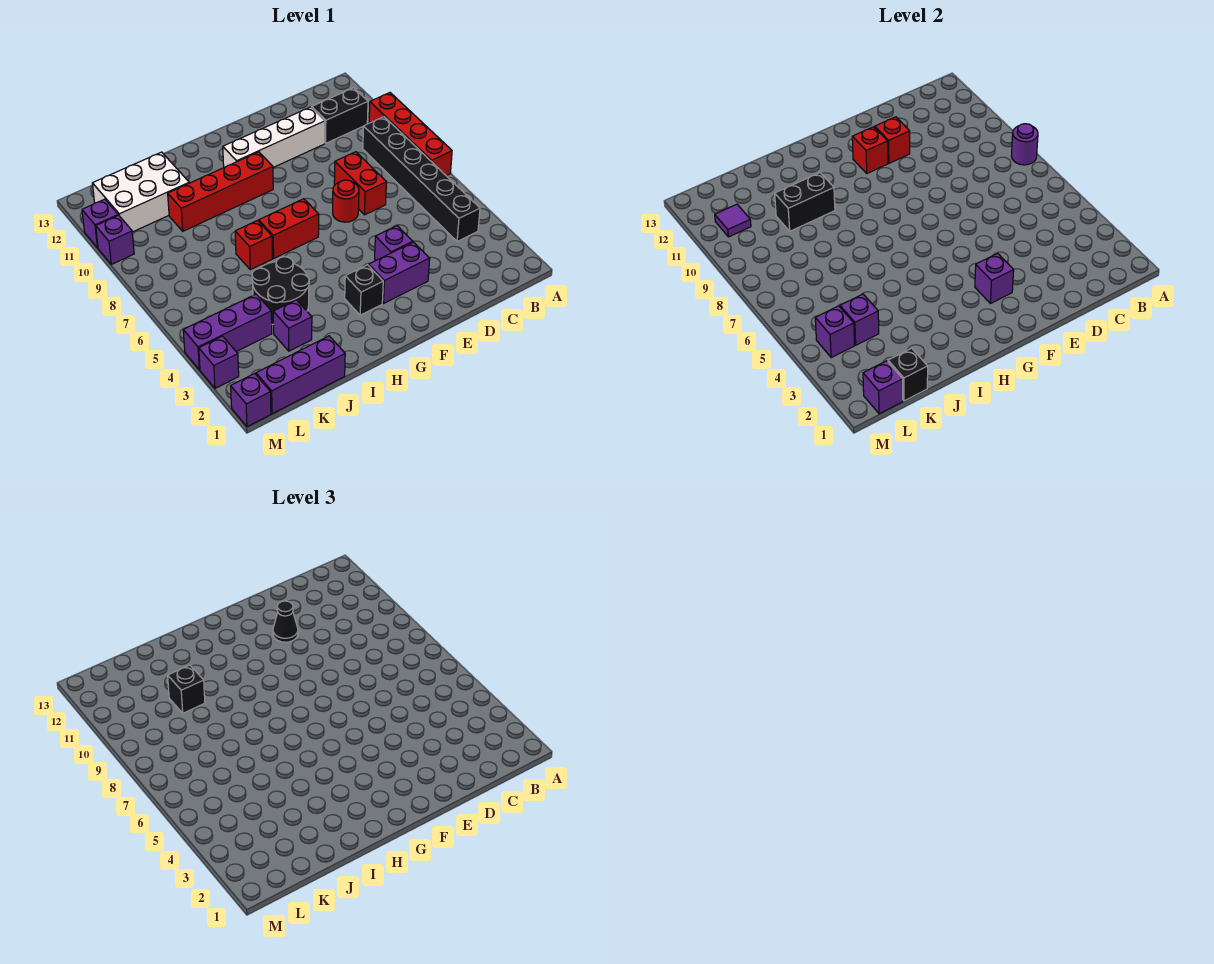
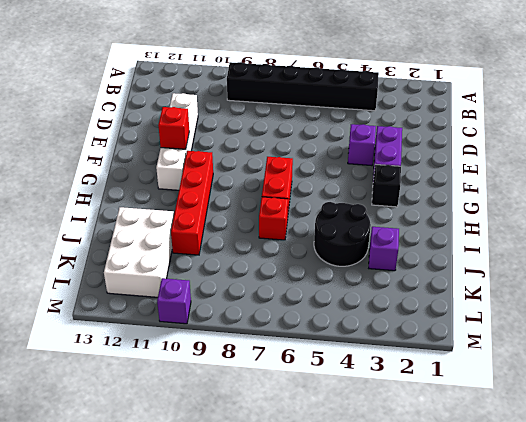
none -> red brick A7:A10 level 1
none -> black brick B11:C11 level 1
none -> red brick D7:D8 level 1
none -> red round brick E7 level 1

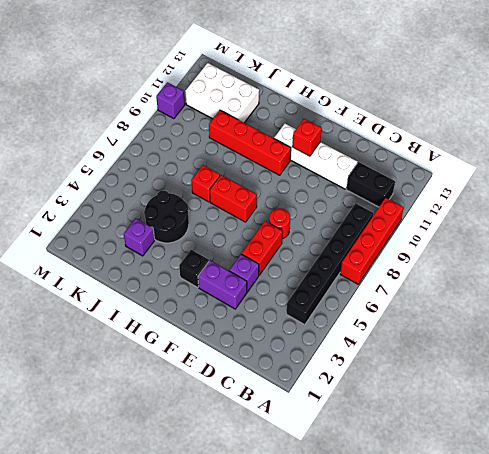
red brick E5:E6 level 1 -> red brick D7:D8 level 1
none -> purple brick J1:L1 level 1
none -> purple brick K4:M4 level 1
none -> purple brick M1 level 1
none -> purple brick M3 level 1

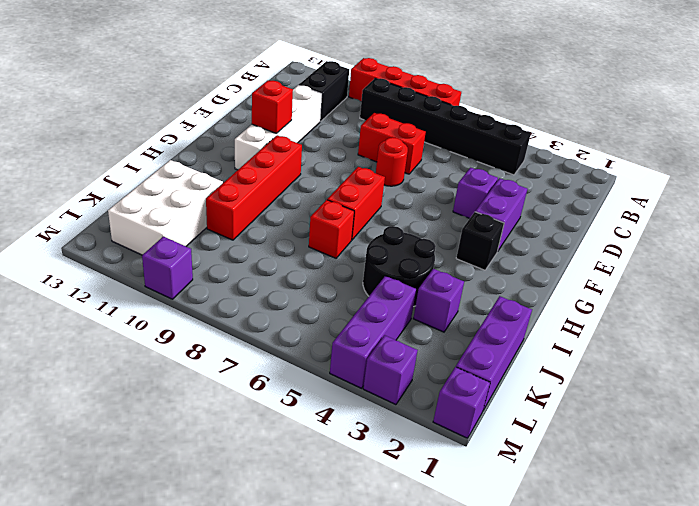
none -> purple brick M11 level 1
none -> purple round brick A8 level 2
none -> red brick E11 level 2
none -> purple brick F3 level 2

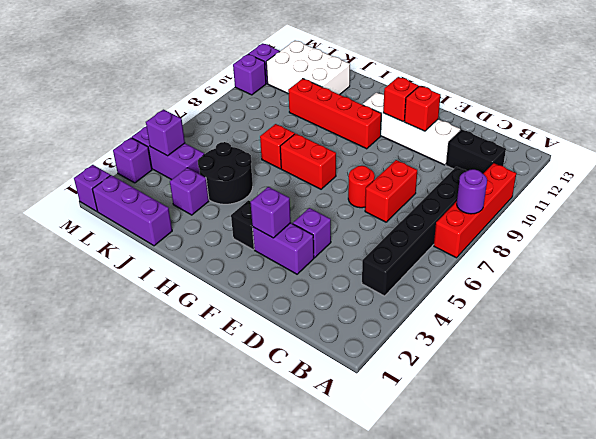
none -> black brick I10:J10 level 2
none -> black brick K1 level 2
none -> purple brick K4 level 2
none -> purple brick L1 level 2

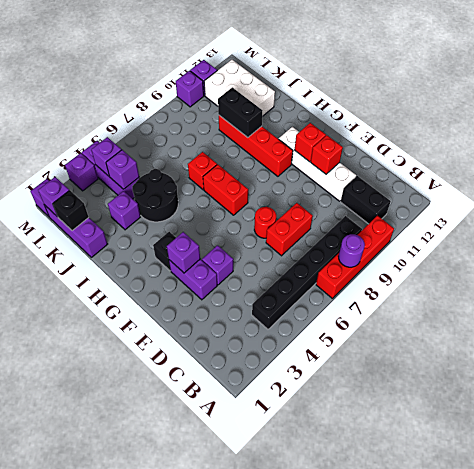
none -> purple tile L11 level 2
none -> black cone E11 level 3
none -> black brick J10 level 3

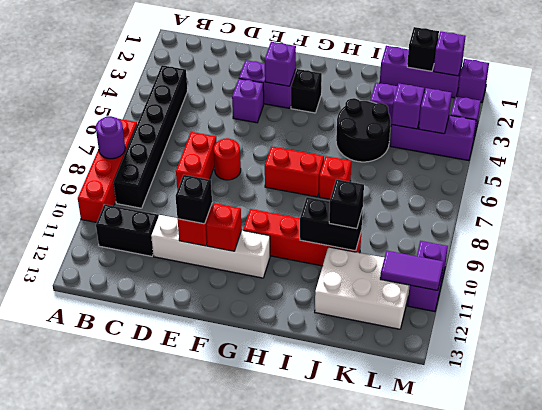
black brick E11 level 3 -> black cone E11 level 3
purple tile L11:M11 level 2 -> purple tile L11 level 2

